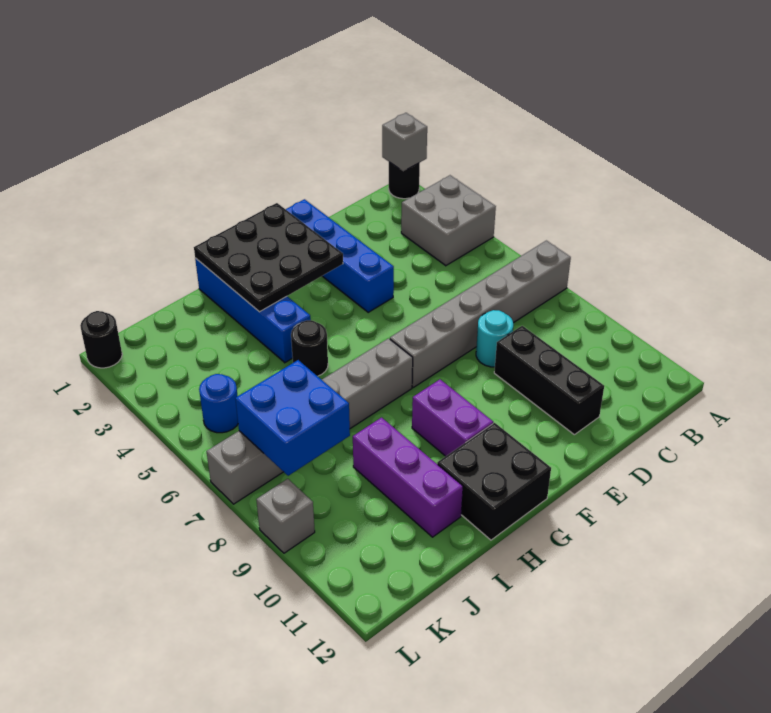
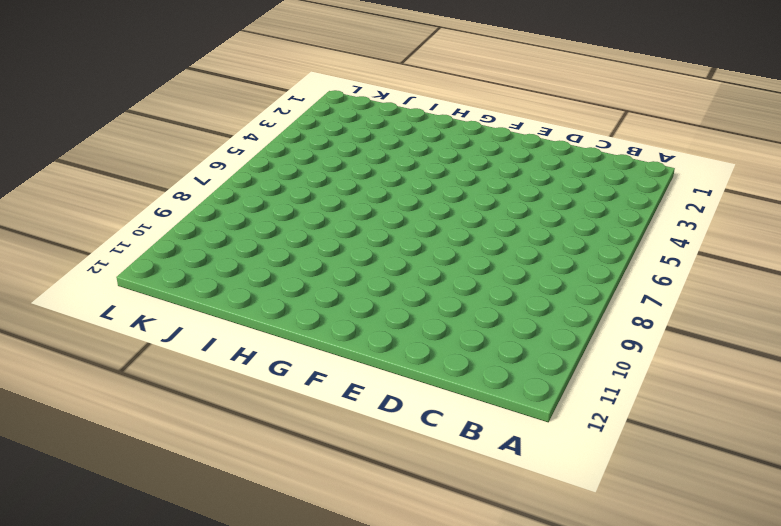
none -> black round brick A1 level 1
none -> grey brick A3:B4 level 1
none -> grey brick A7:F7 level 1

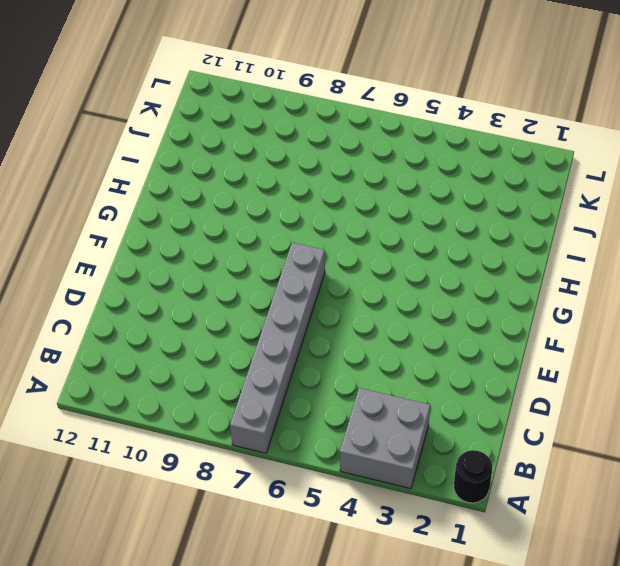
none -> cyan round brick D8 level 1
none -> black brick D9:D11 level 1
none -> blue brick E1:E4 level 1

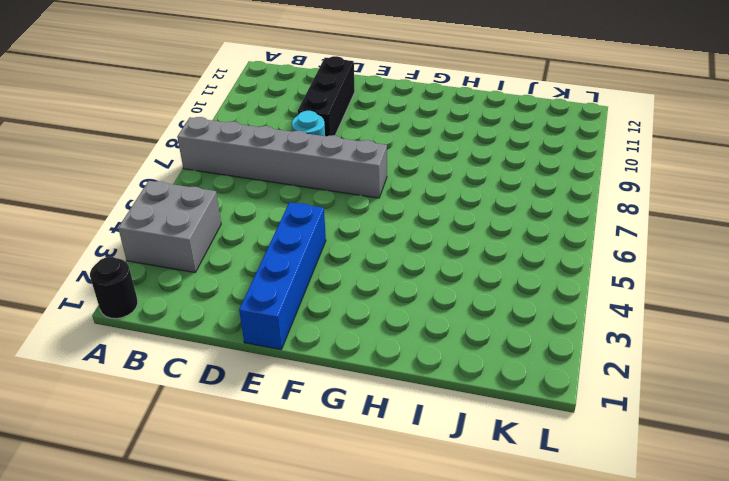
none -> grey brick G7:L7 level 1
none -> purple brick G9:G10 level 1
none -> black brick G11:H12 level 1

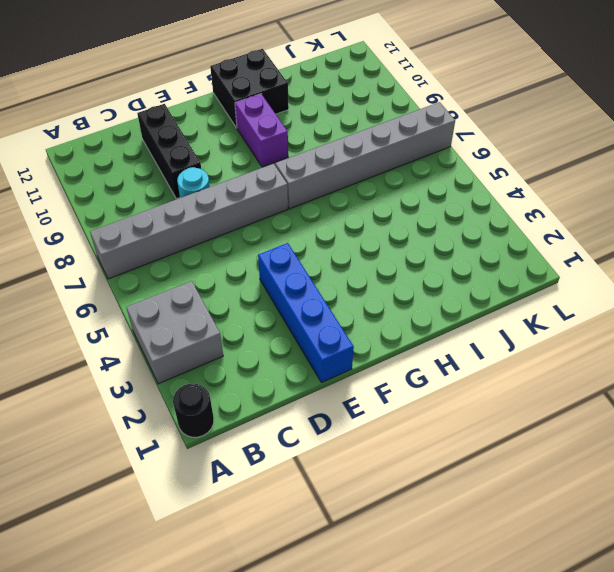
none -> blue brick H1:H4 level 1
none -> black round brick H5 level 1
none -> purple brick I9:I11 level 1

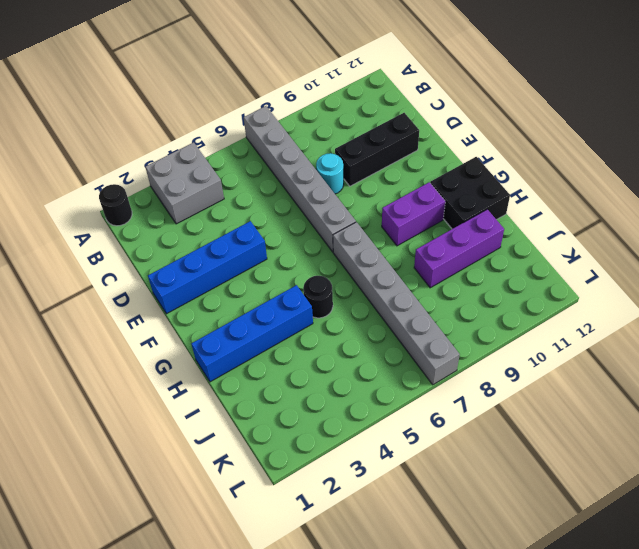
none -> blue round brick K5 level 1
none -> black round brick L1 level 1
none -> grey brick L9 level 1

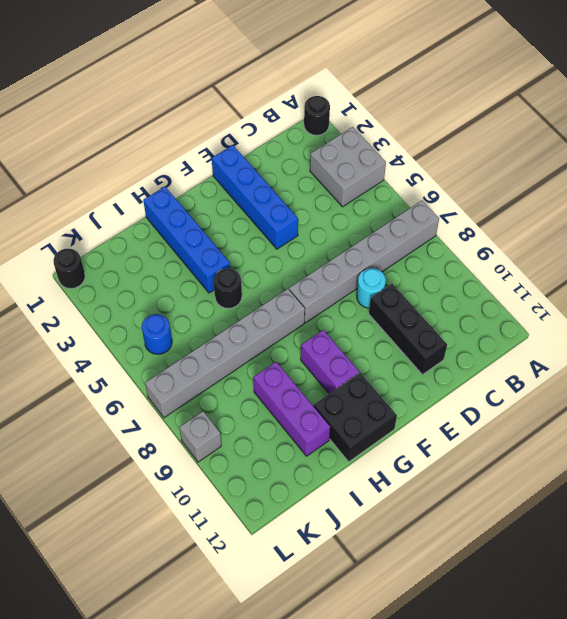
none -> grey brick A1 level 2
none -> black plate F1:H3 level 2
none -> blue brick J7:K8 level 2

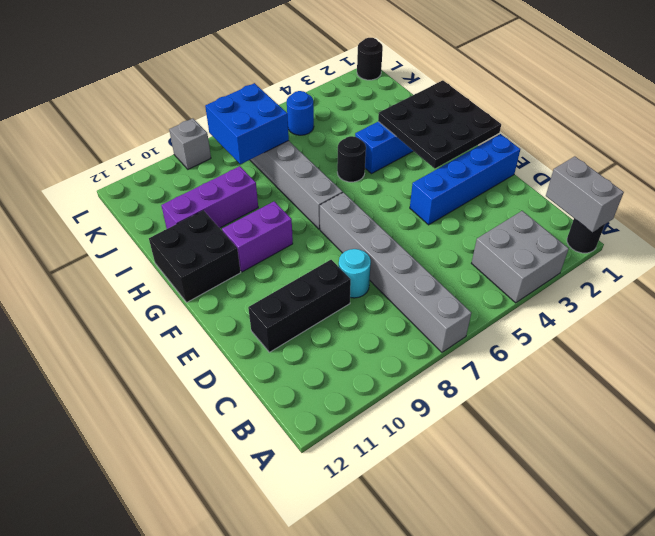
grey brick A1:B1 level 2 -> grey brick A1 level 2

